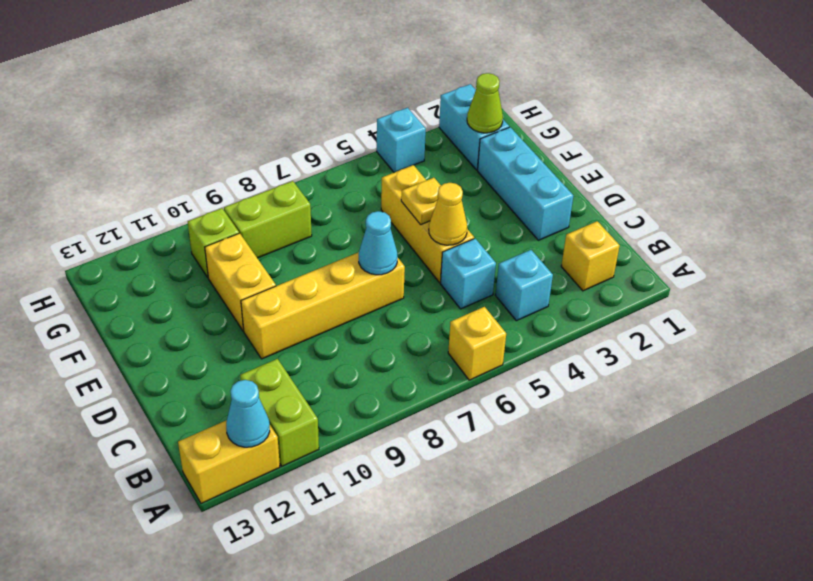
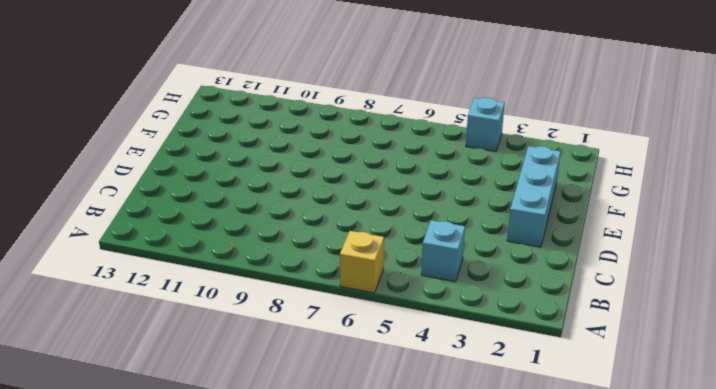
none -> lime brick A11:B11 level 1
none -> yellow brick A12:A13 level 1
none -> yellow brick B2 level 1

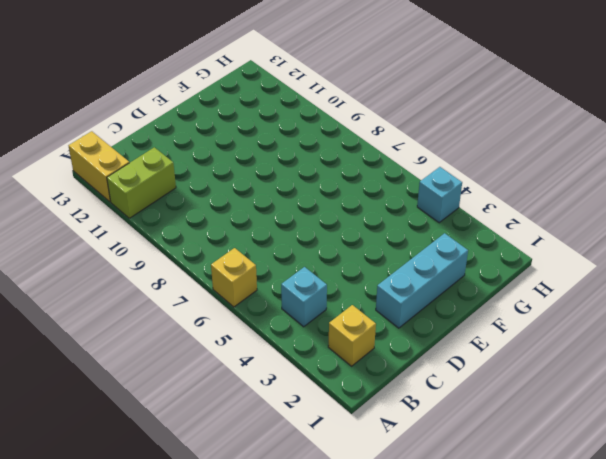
none -> cyan brick C5 level 1
none -> yellow brick D5:F5 level 1
none -> yellow brick D7:D10 level 1

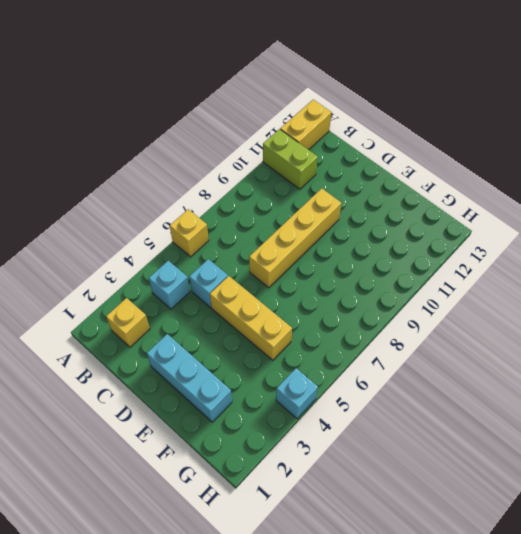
none -> yellow brick E10:F10 level 1
none -> cyan brick G2:H2 level 1
none -> lime brick G8:G9 level 1

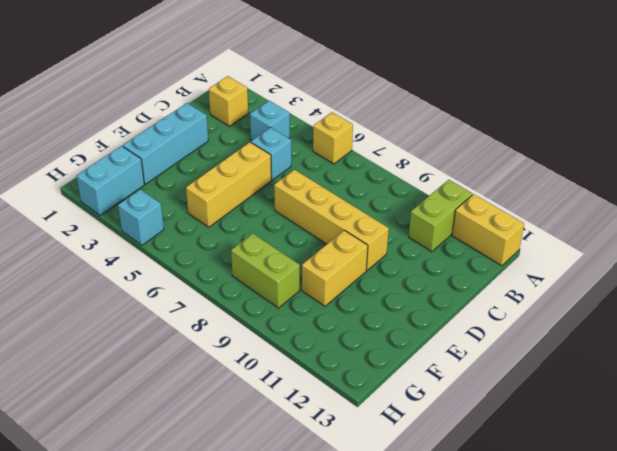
none -> lime brick G10 level 1
none -> cyan cone A12 level 2
none -> yellow cone D5 level 2

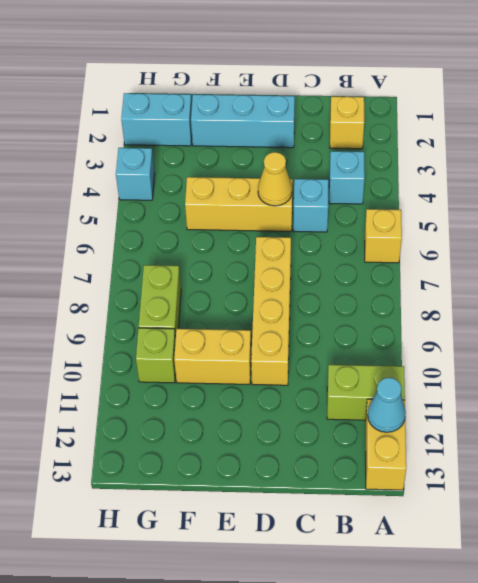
none -> cyan cone D7 level 2
none -> yellow plate E5 level 2
none -> lime cone G2 level 2

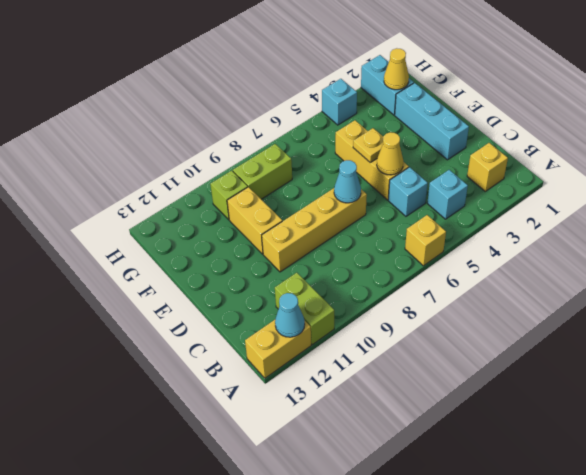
yellow cone G2 level 2 -> lime cone G2 level 2

